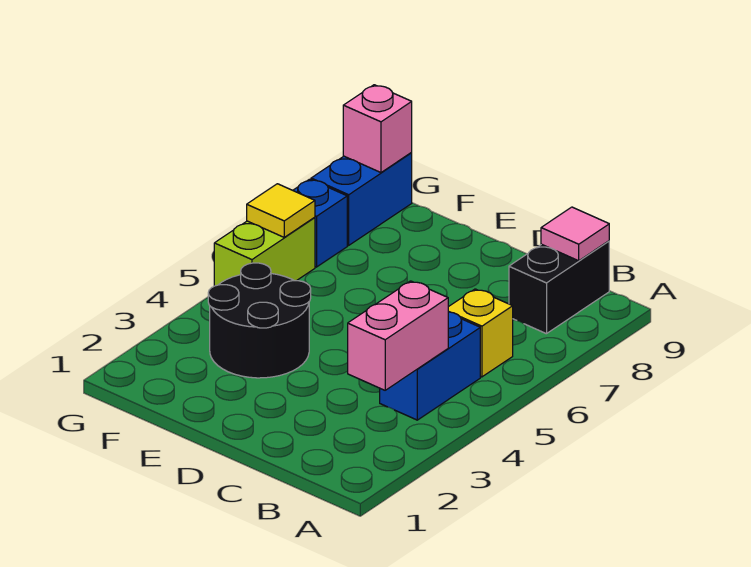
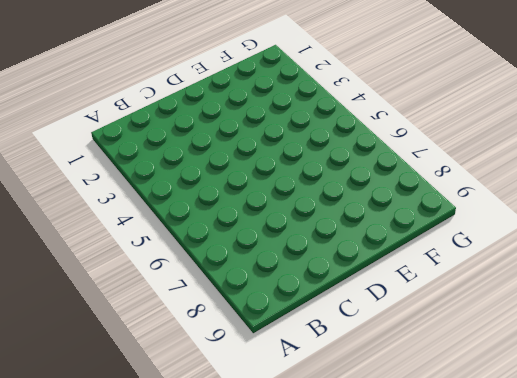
none -> blue brick B4:B5 level 1
none -> yellow brick B6 level 1

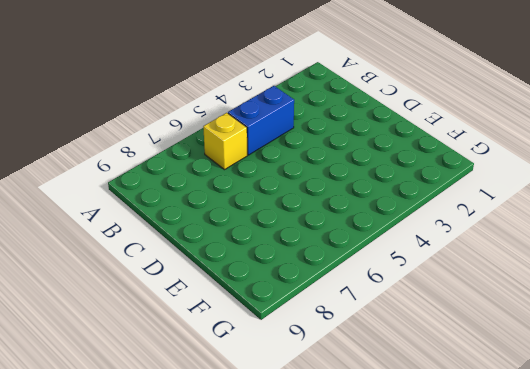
none -> black brick B8:B9 level 1
none -> black round brick E3:F4 level 1

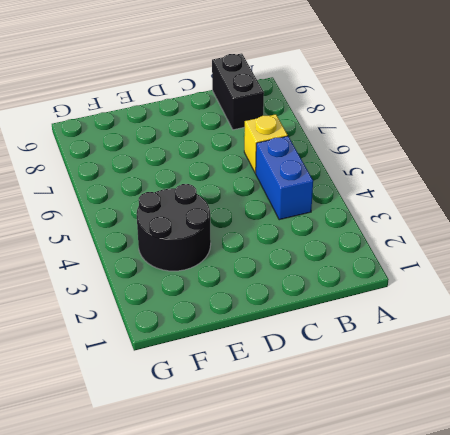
none -> lime brick G5:G6 level 1
none -> blue brick G7 level 1

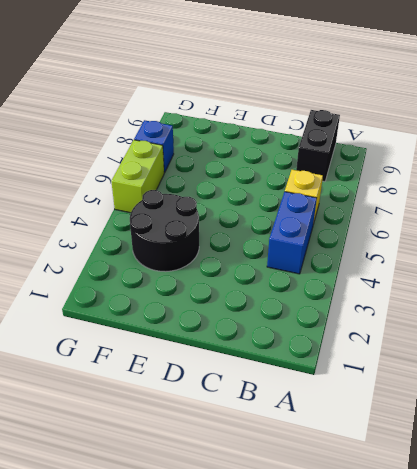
none -> blue brick G8:G9 level 1
none -> pink brick B3:B4 level 2

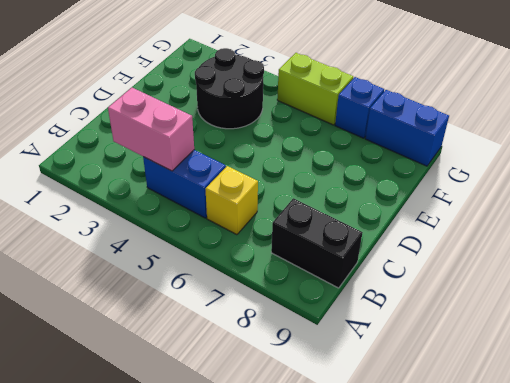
none -> pink tile B9 level 2
none -> yellow tile G6 level 2

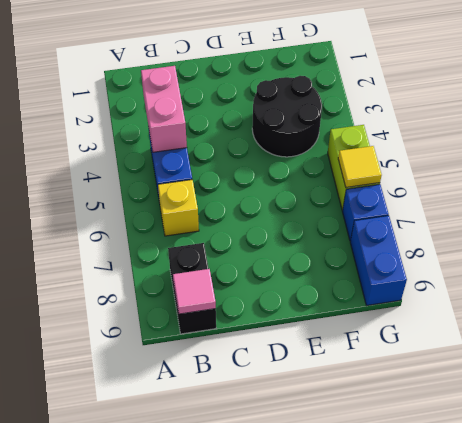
none -> pink brick G9 level 2

